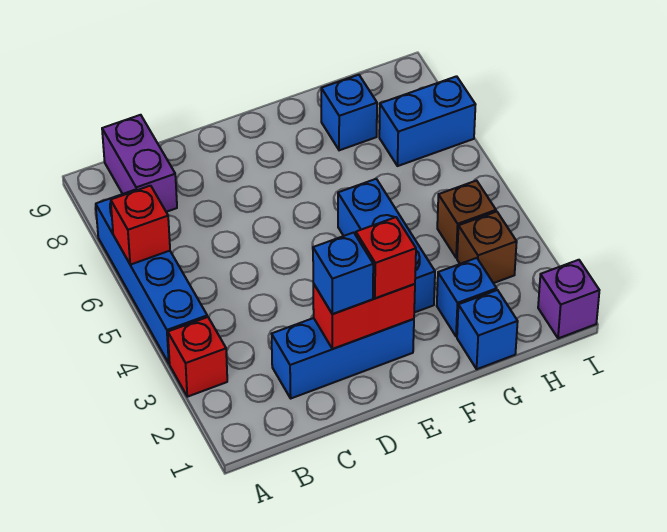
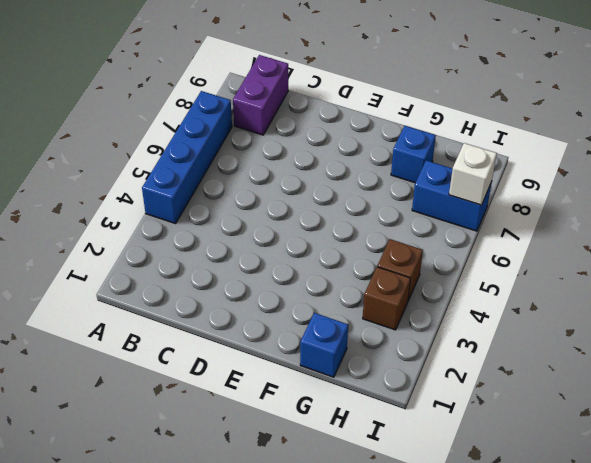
white brick I7 level 2 -> none
none -> red brick A3 level 1
none -> blue brick C2:E2 level 1
none -> blue brick F3:F5 level 1

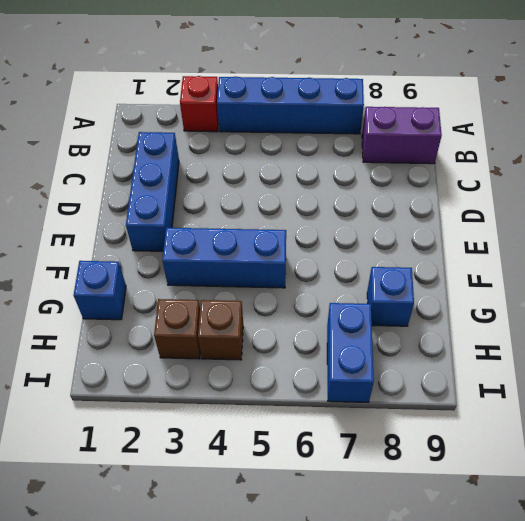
none -> blue brick G2 level 1
none -> purple brick I1 level 1
none -> red brick A6 level 2

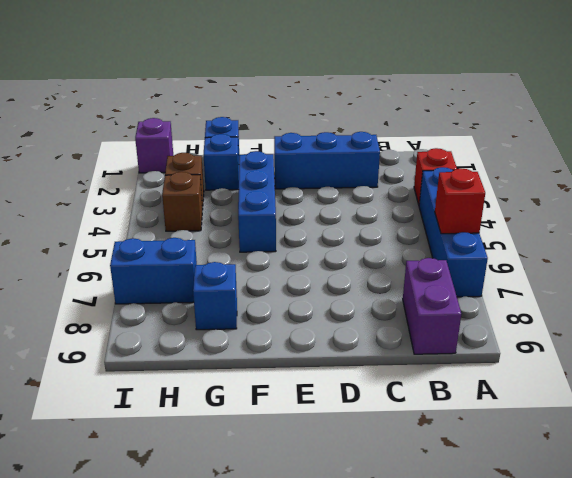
none -> red brick D2:E2 level 2
none -> blue brick D2 level 3
none -> red brick E2 level 3

